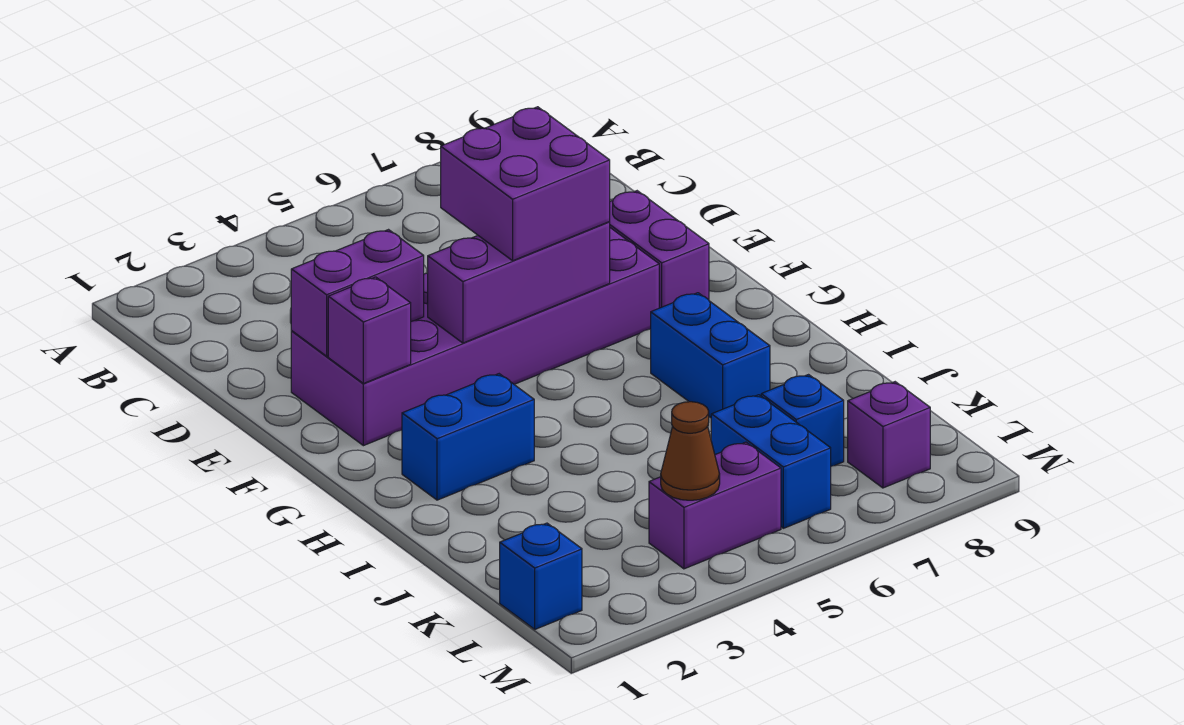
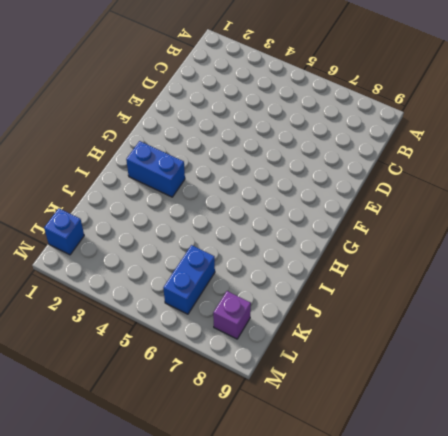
none -> purple brick E2:F7 level 1
none -> purple brick E8:F8 level 1
none -> blue brick H7:I7 level 1

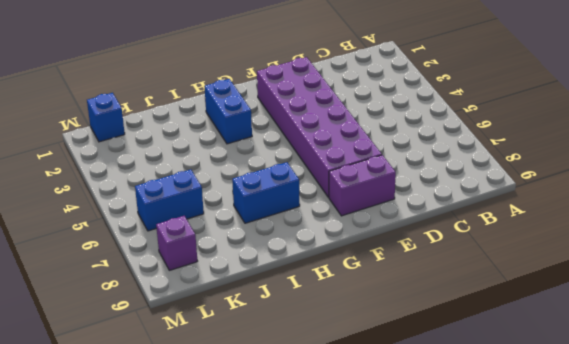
none -> blue brick K7 level 1
none -> purple brick L4:L5 level 1
none -> purple brick E2:E3 level 2

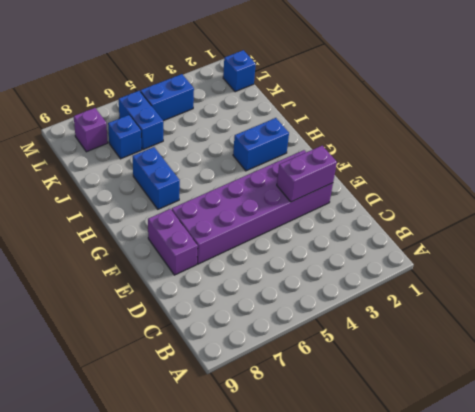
blue brick L4:L5 level 1 -> purple brick L4:L5 level 1
none -> purple brick F2 level 2
none -> purple brick F4:F6 level 2
none -> brown cone L4 level 2

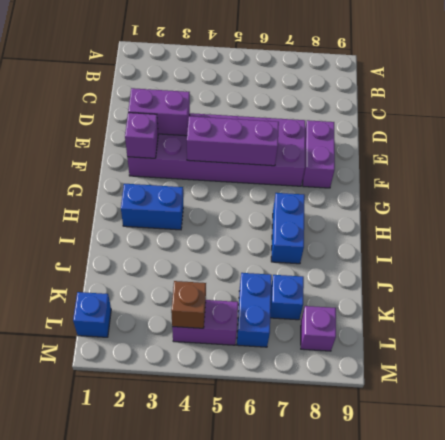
brown brick L4 level 2 -> brown cone L4 level 2
none -> purple brick E5:F6 level 3

